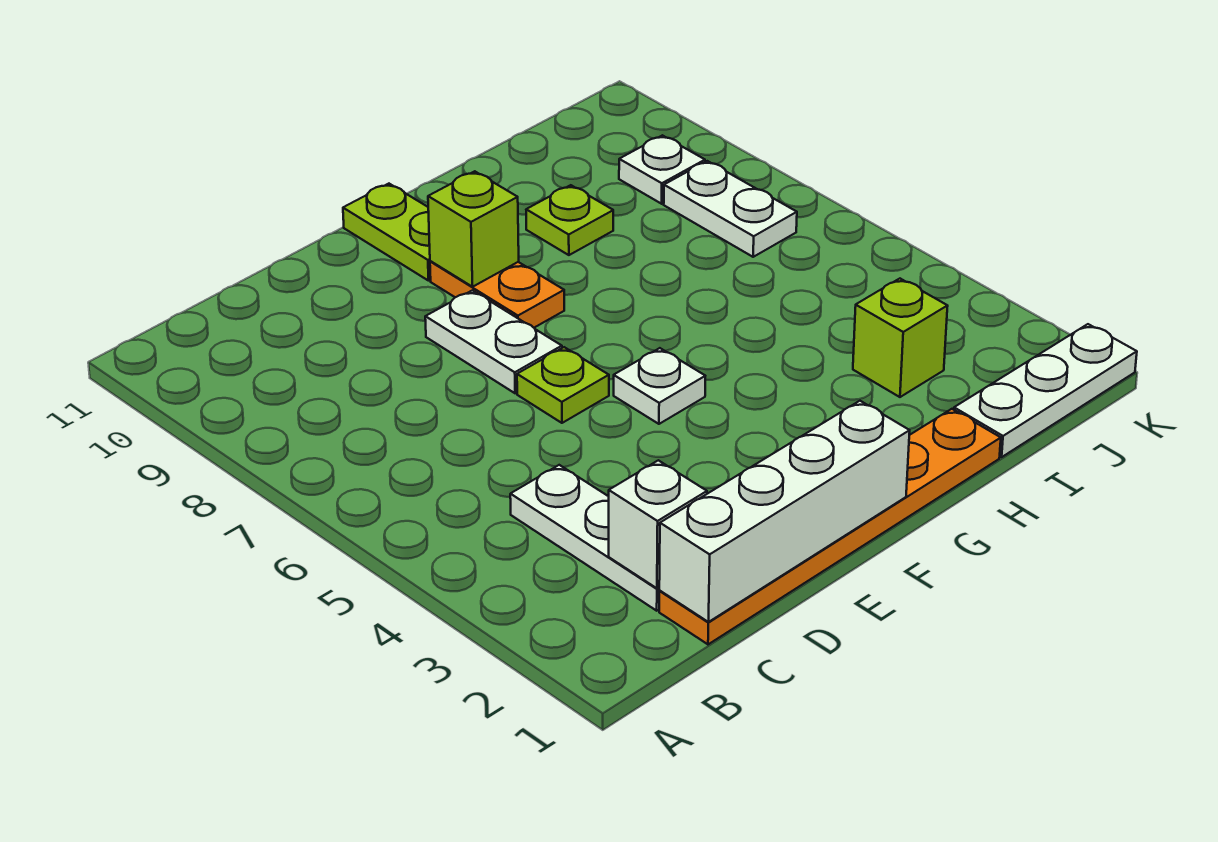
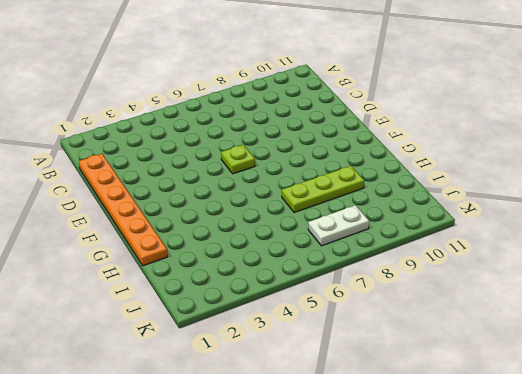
lime plate H7:H9 level 1 -> lime plate H9 level 1
none -> white plate C2:C4 level 1
none -> white plate E7:E8 level 1
none -> white plate F5 level 1

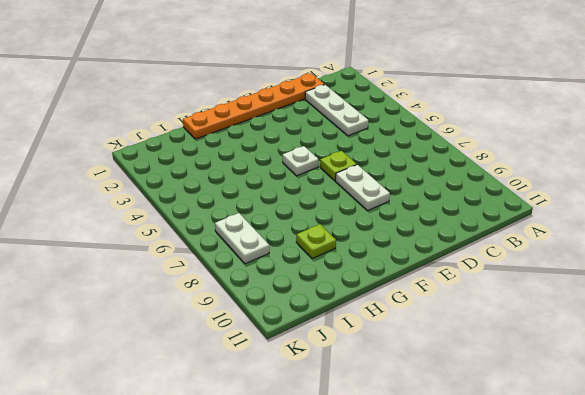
none -> orange plate F8:F9 level 1
none -> lime plate F10:F11 level 1
none -> white plate I1:K1 level 1

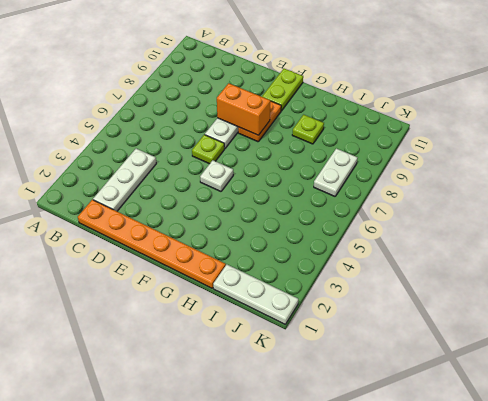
orange brick E8:F8 level 2 -> none
none -> lime brick I3 level 1
none -> white plate J9 level 1
none -> white brick C1:F1 level 2

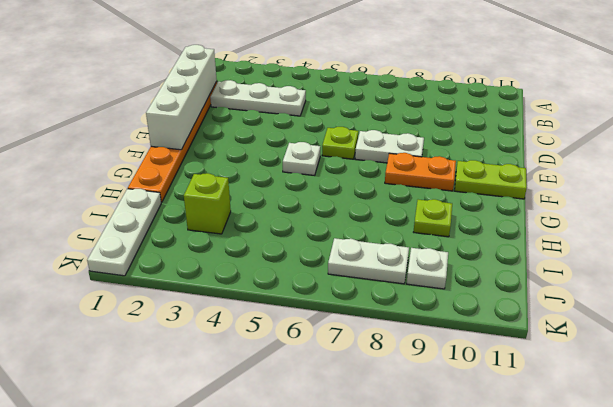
none -> white brick C2 level 2
none -> lime brick F9 level 2

